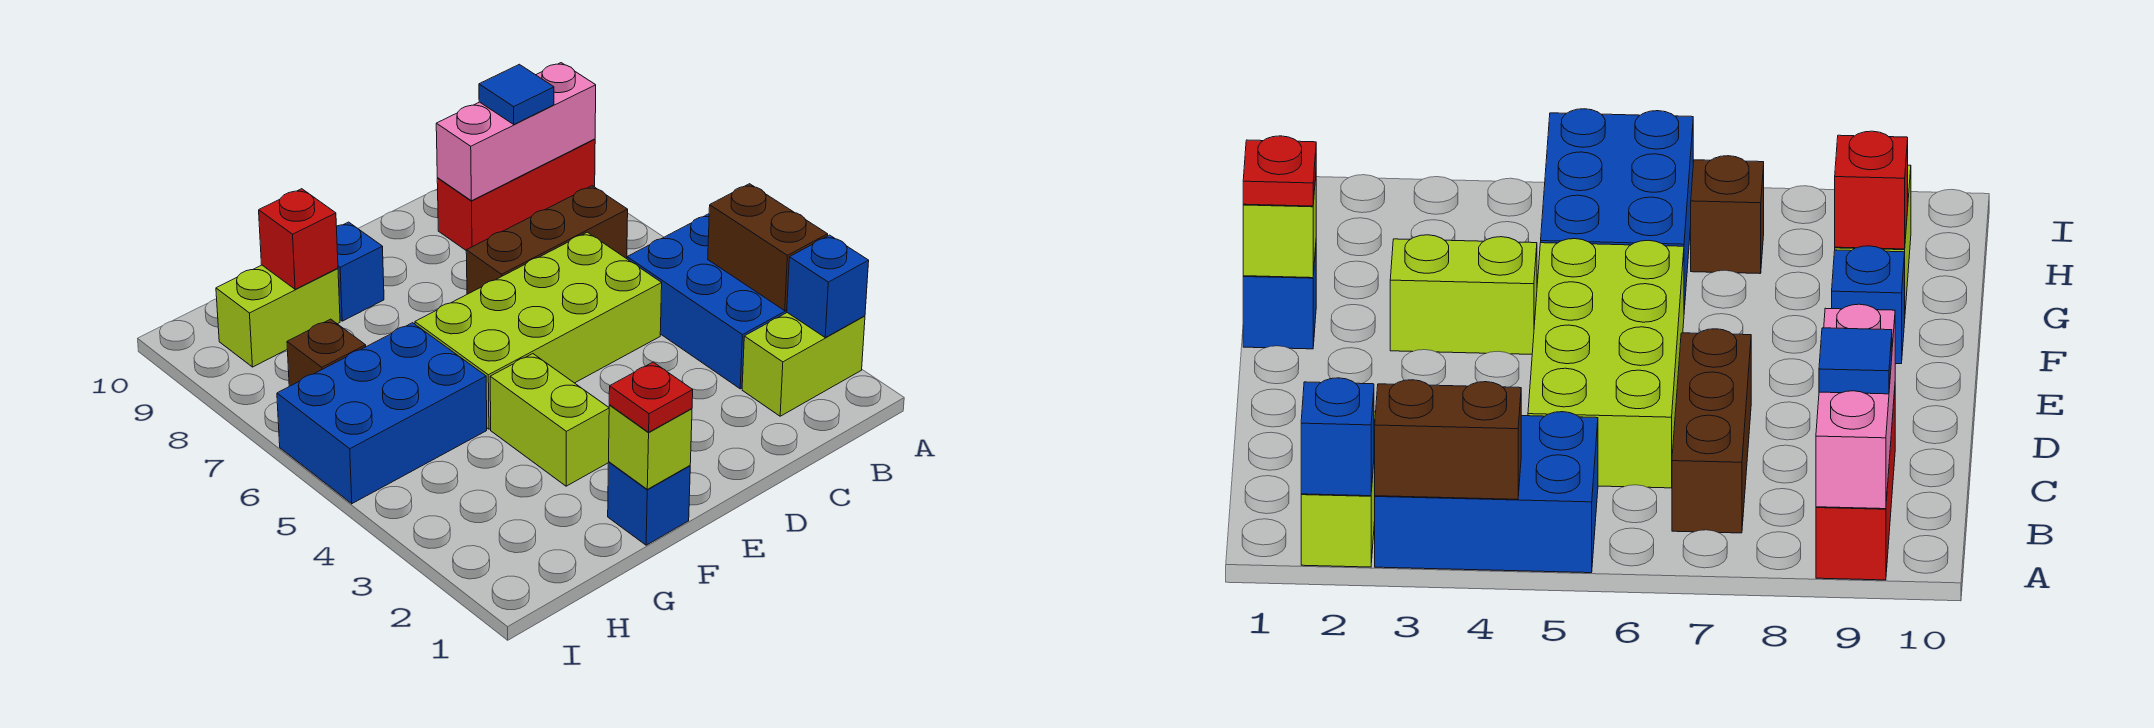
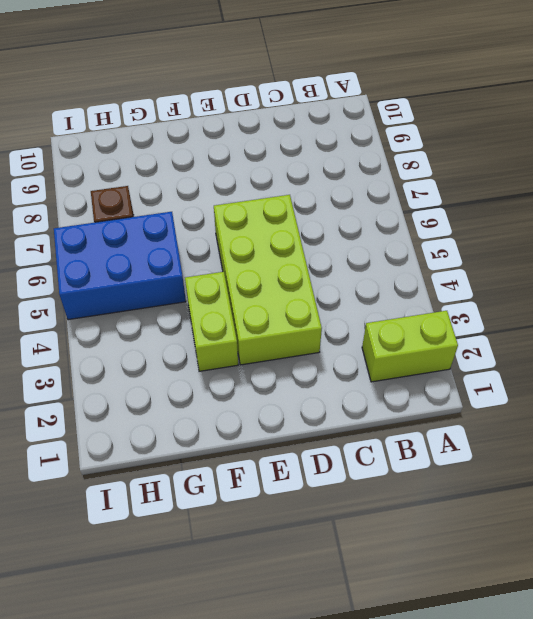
lime brick D3:E6 level 1 -> lime brick C5:F6 level 1
none -> blue brick A3:B5 level 1
none -> red brick A9:C9 level 1
none -> brown brick B7:D7 level 1

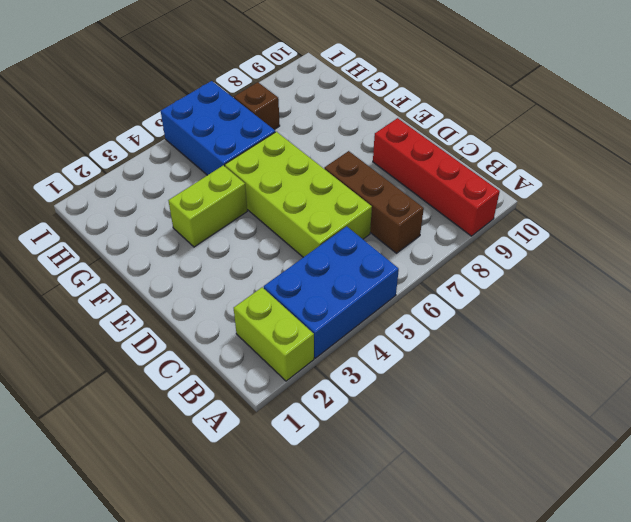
red brick A9:D9 level 1 -> red brick A9:C9 level 1
none -> blue brick F1 level 1
none -> blue brick F9 level 1
none -> lime brick G9:H9 level 1

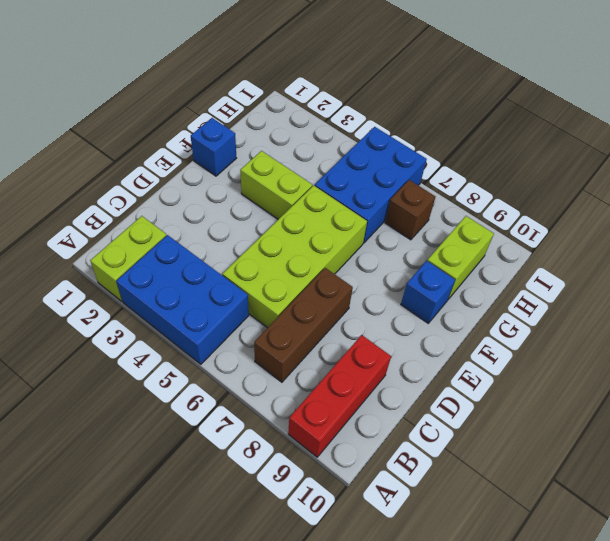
none -> blue brick A2 level 2
none -> brown brick A3:A4 level 2
none -> pink brick A9:C9 level 2

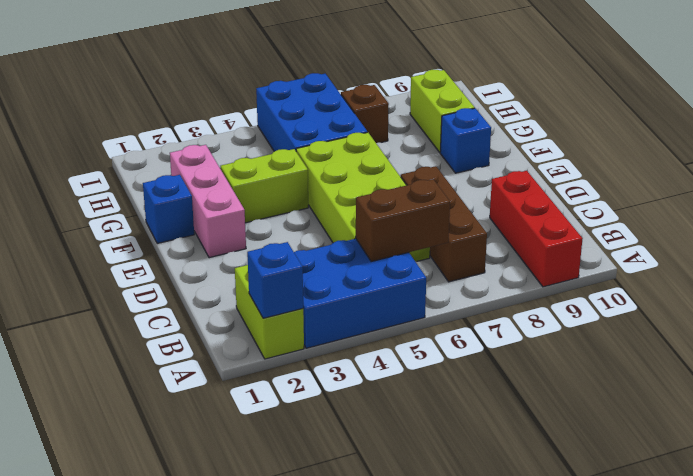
brown brick B5:B6 level 2 -> brown brick A3:A4 level 2
pink brick E2:G2 level 1 -> pink brick A9:C9 level 2
none -> lime brick F1 level 2
none -> red brick G9 level 2
none -> blue tile B9 level 3

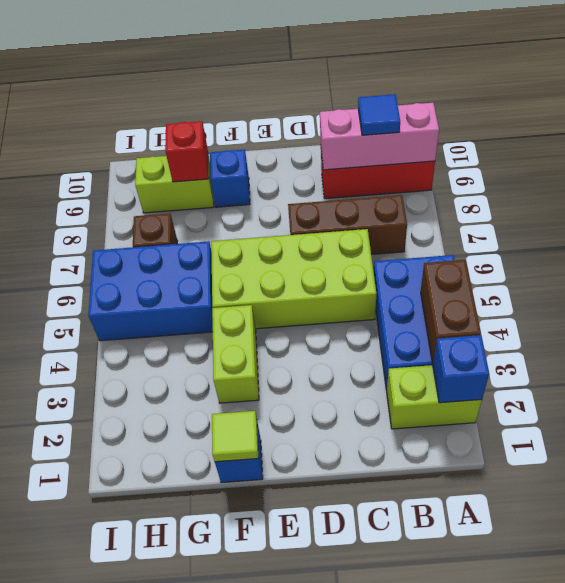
lime tile F1 level 2 -> lime brick F1 level 2
none -> red plate F1 level 3

